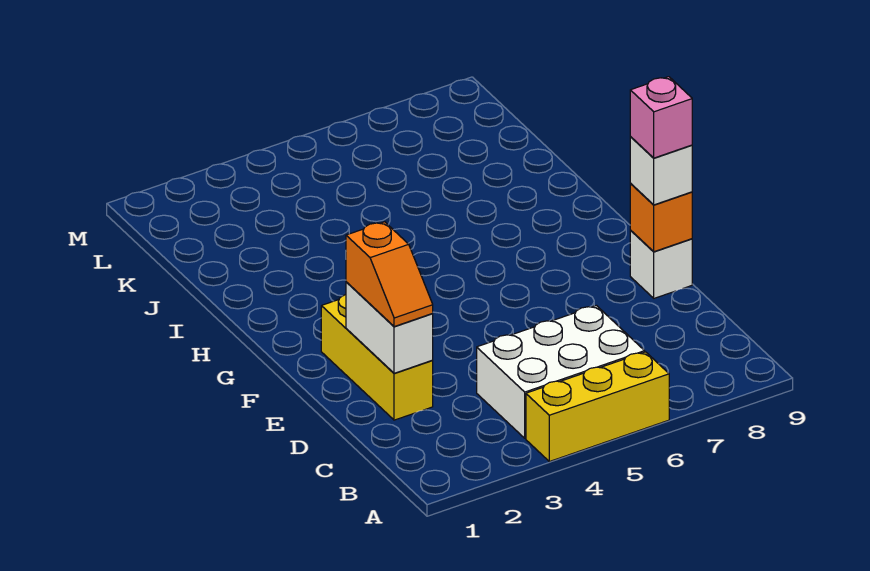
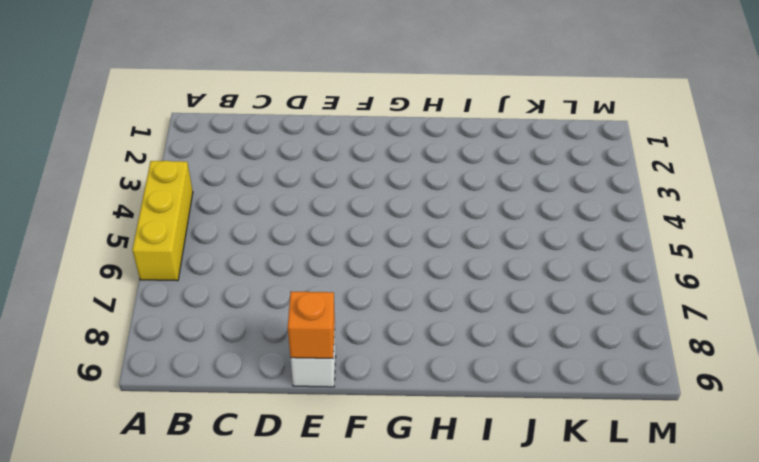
none -> white brick B4:C6 level 1
none -> yellow brick D2:F2 level 1

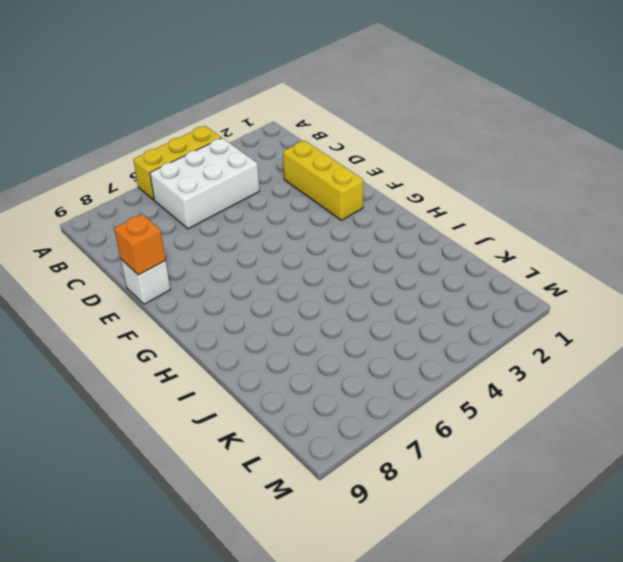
none -> white brick D2:E2 level 2
none -> orange slope D2:E2 level 3 top E

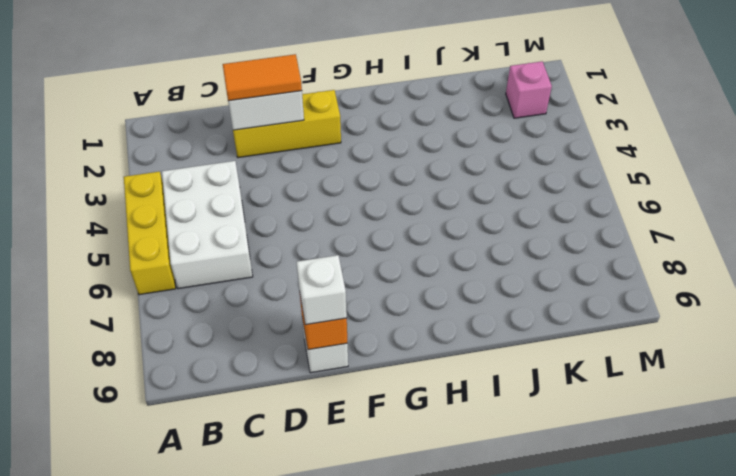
orange tile D2:E2 level 3 -> orange slope D2:E2 level 3 top E
pink brick L2 level 1 -> pink brick E9 level 4

